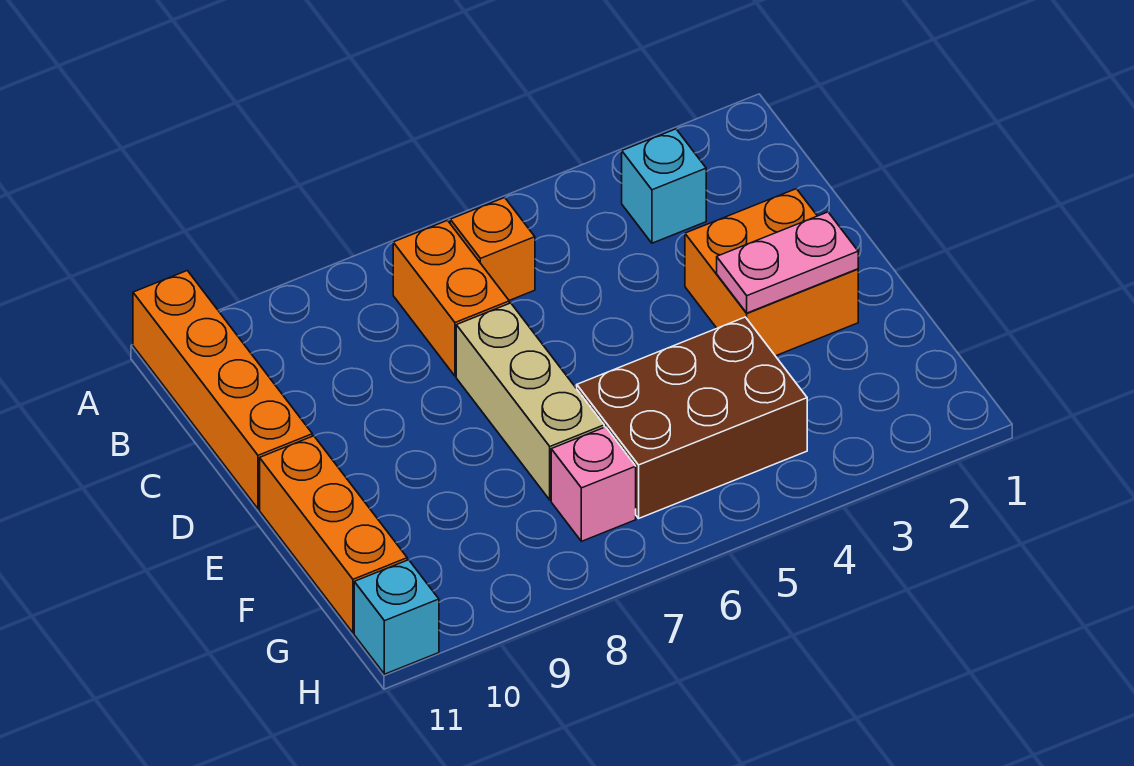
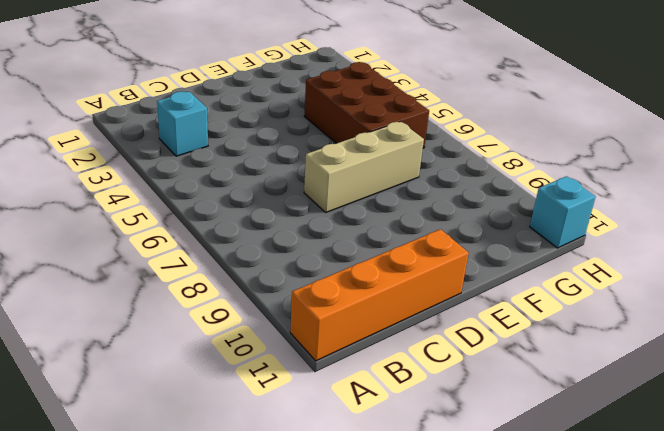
none -> orange brick B6 level 1
none -> orange brick B7:C7 level 1

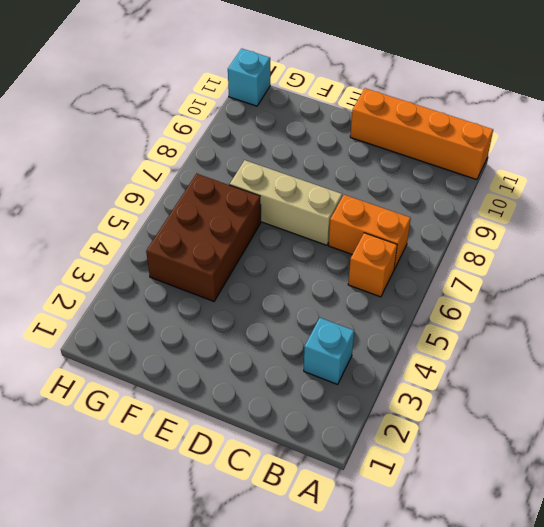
none -> orange brick D2:E3 level 1
none -> orange brick E11:G11 level 1

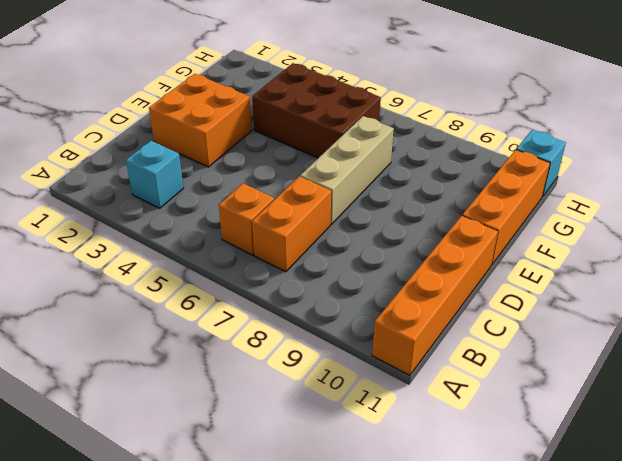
none -> pink brick G7 level 1
none -> pink plate E2:E3 level 2

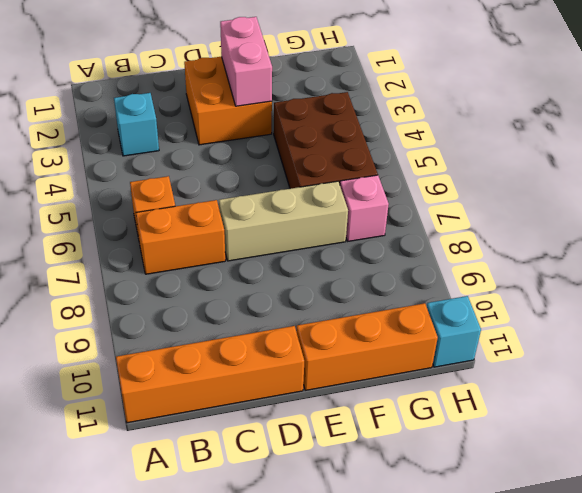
pink brick E2:E3 level 2 -> pink plate E2:E3 level 2

